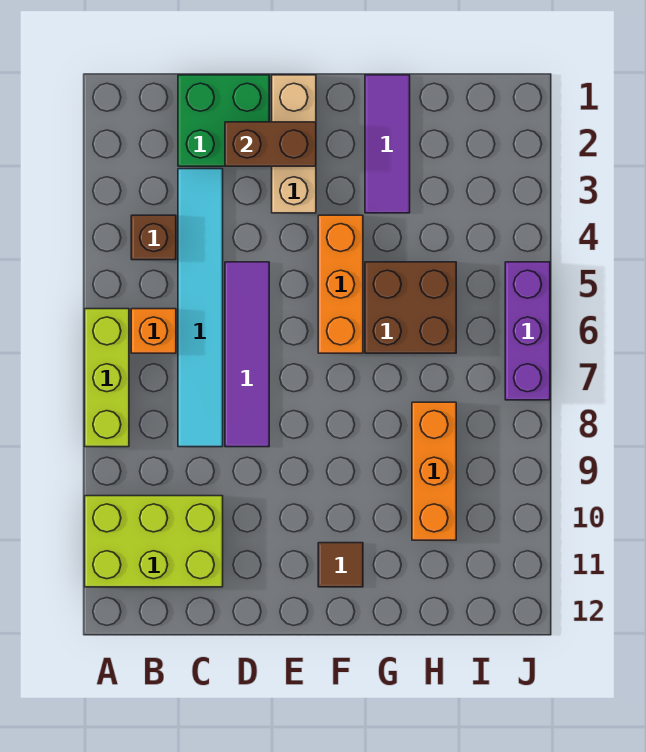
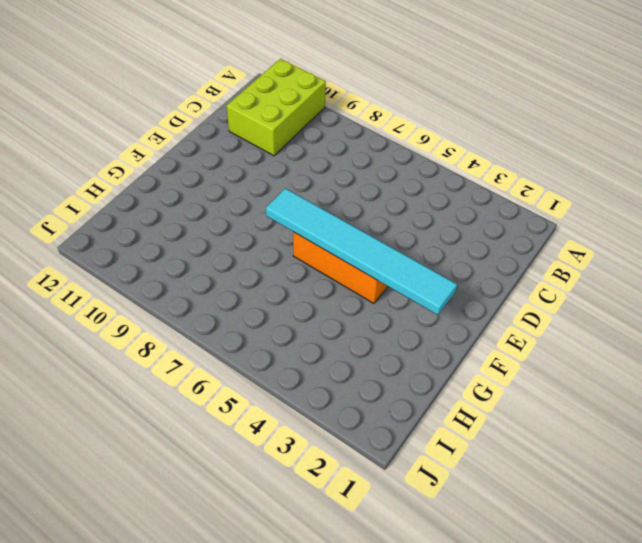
cyan tile F2:F7 level 2 -> cyan tile C3:C8 level 1
none -> lime brick A6:A8 level 1
none -> brown brick B4 level 1
none -> orange brick B6 level 1

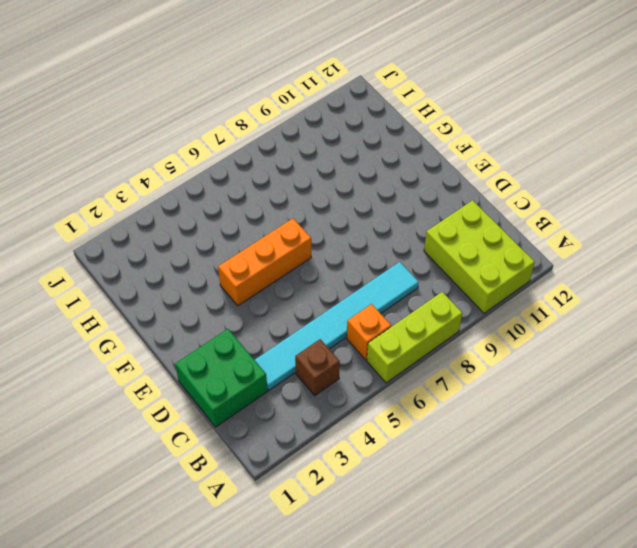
none -> purple tile D5:D8 level 1
none -> tan brick E1:E3 level 1
none -> brown tile F11 level 1

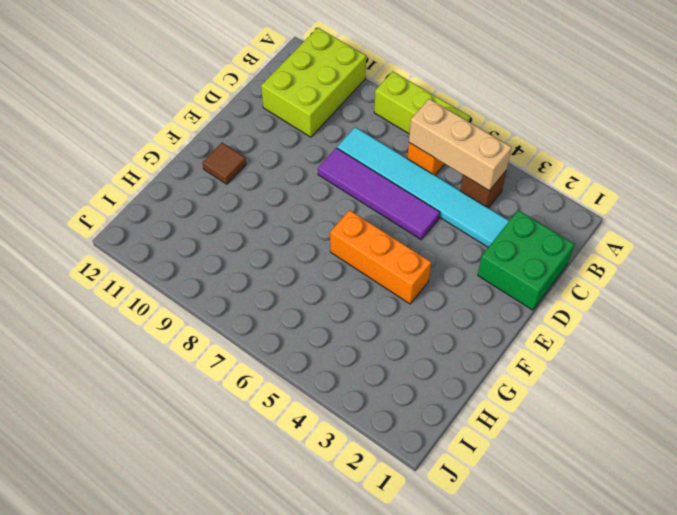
tan brick B4:B6 level 2 -> tan brick E1:E3 level 1
none -> purple tile G1:G3 level 1
none -> brown brick G5:H6 level 1
none -> orange brick H8:H10 level 1

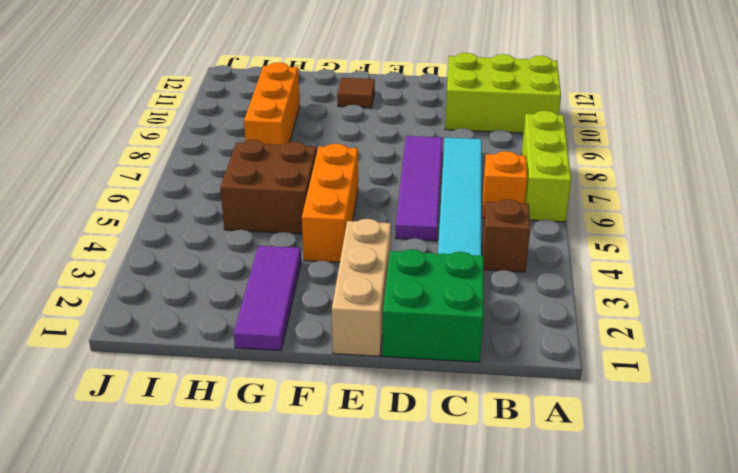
none -> purple brick J5:J7 level 1
none -> brown brick D2:E2 level 2

